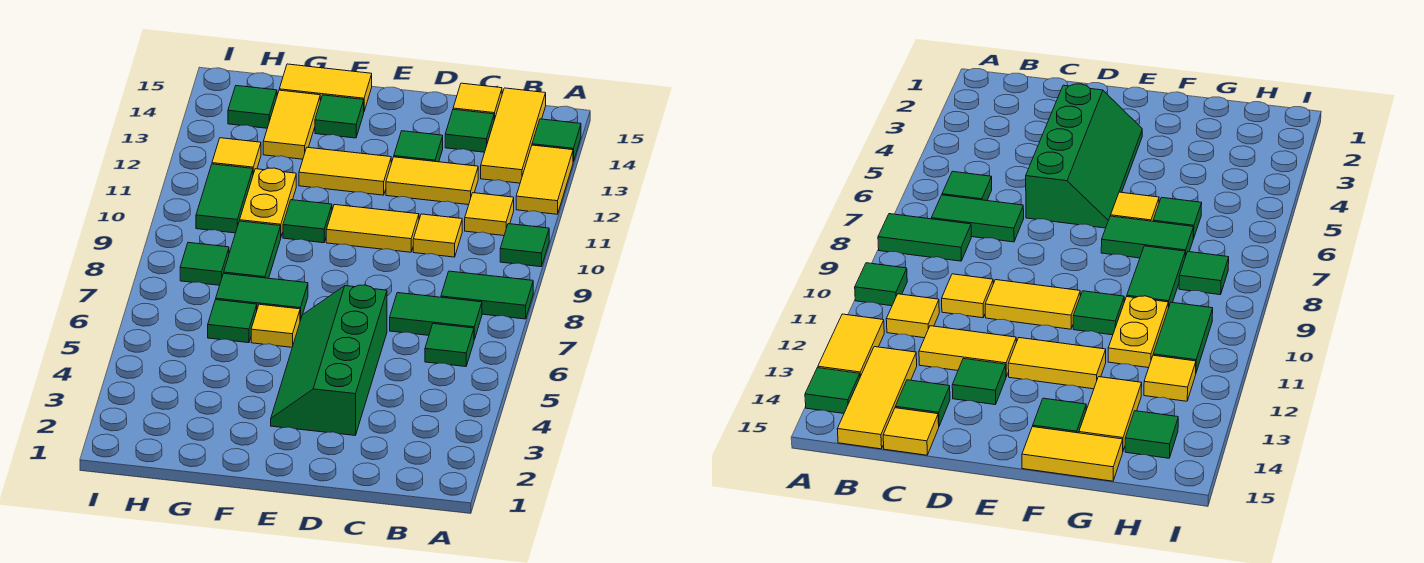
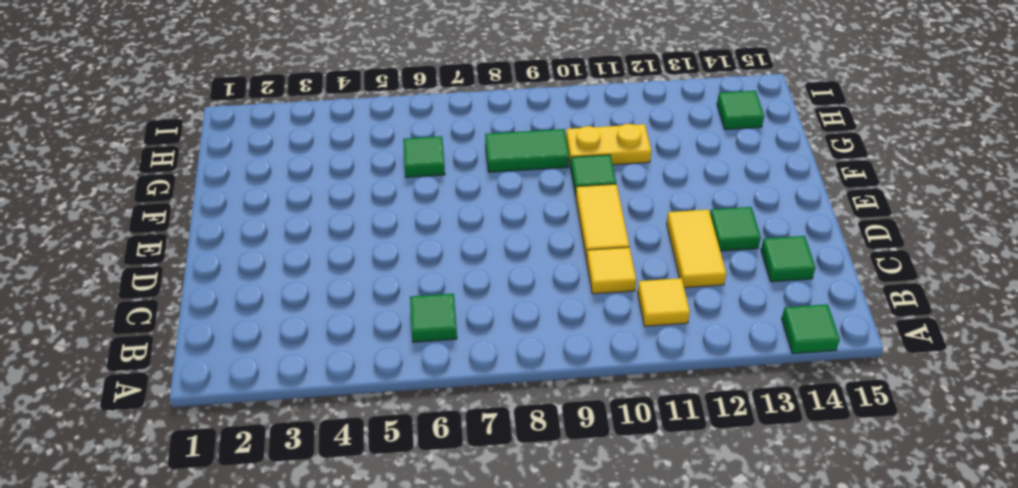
none -> green tile A8:B8 level 1
none -> green tile A10 level 1
none -> yellow tile A12:A13 level 1

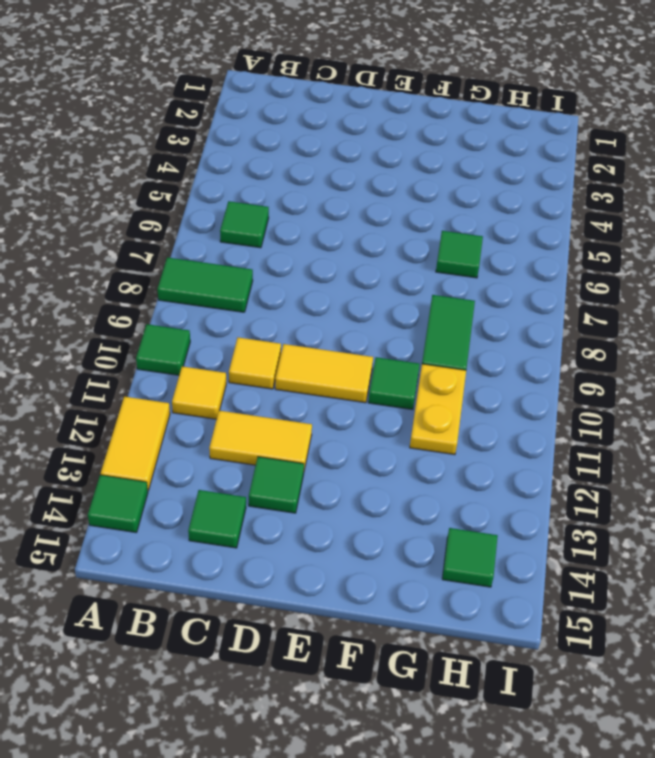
none -> green tile B7:C7 level 1
none -> yellow tile B13:B15 level 1
none -> yellow tile C15 level 1

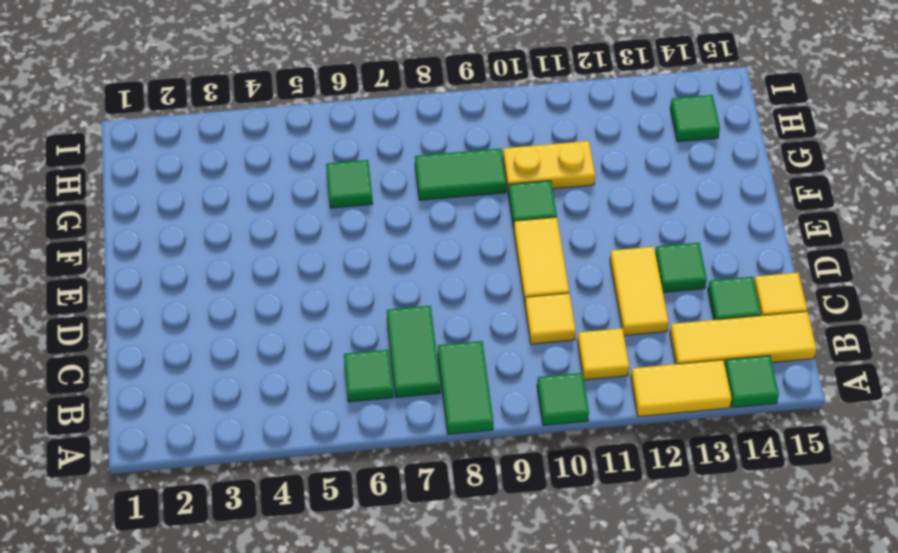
none -> green slope D3:E6 level 1 top D
none -> yellow tile E12:F12 level 1
none -> yellow tile F6 level 1

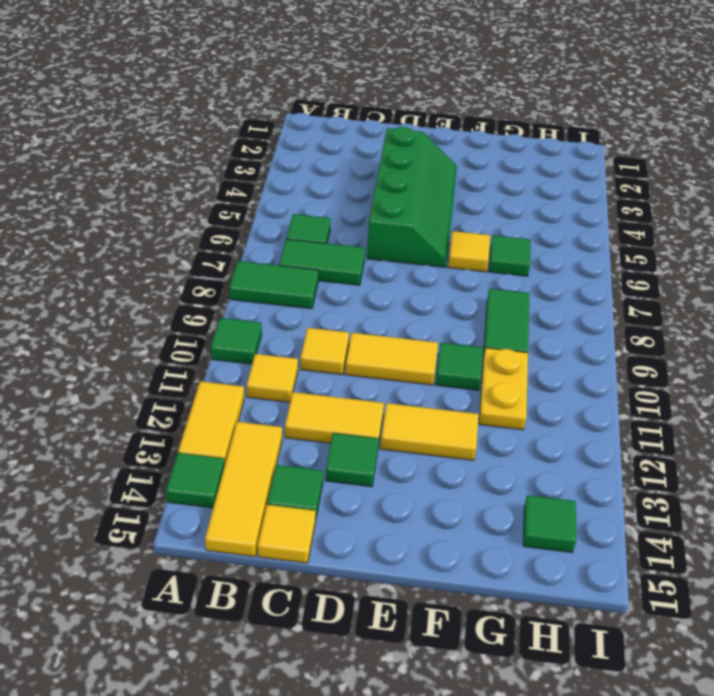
none -> green tile F7:G7 level 1
none -> green tile F14 level 1
none -> yellow tile F15:G15 level 1

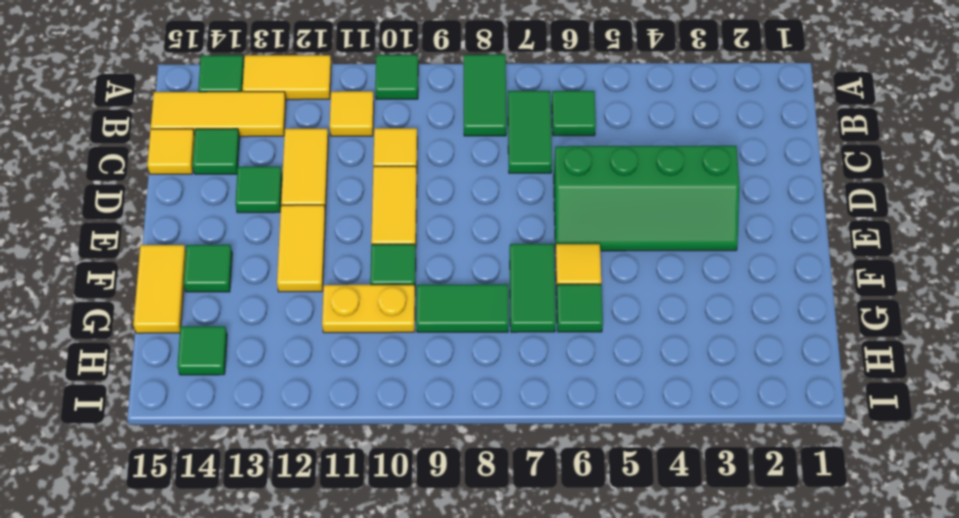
none -> yellow tile G13:G14 level 1
none -> green tile H8 level 1
none -> green tile H10:H11 level 1

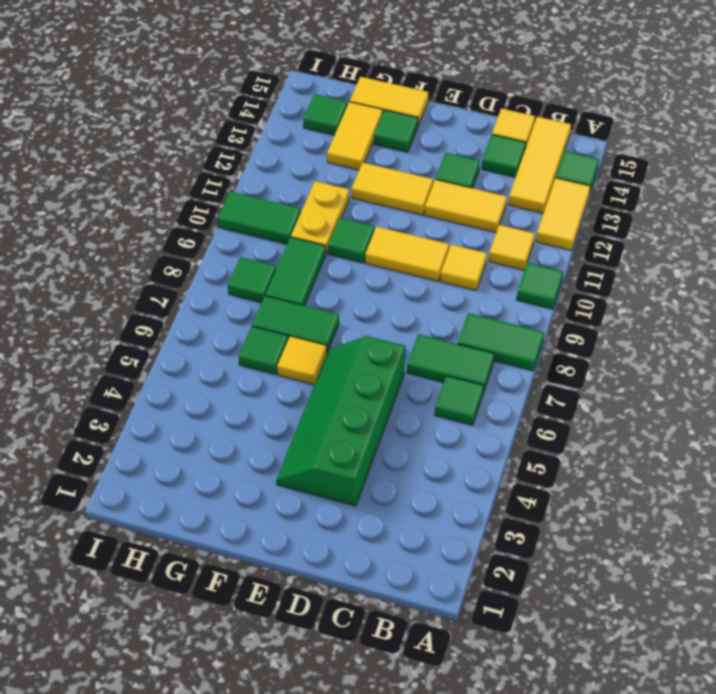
green tile H10:I10 level 1 -> green tile H10:H11 level 1
none -> yellow tile H12 level 1

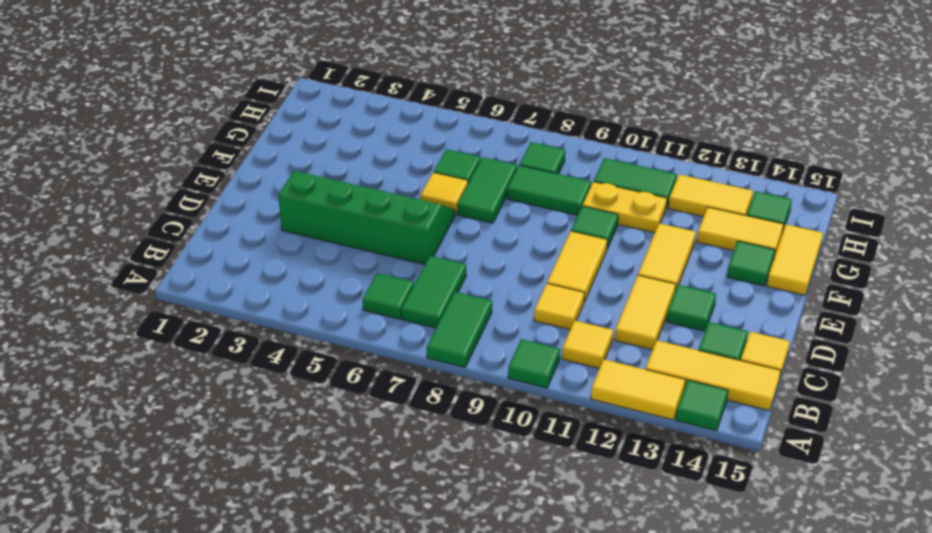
yellow tile H12:H13 level 1 -> yellow tile H12 level 1

